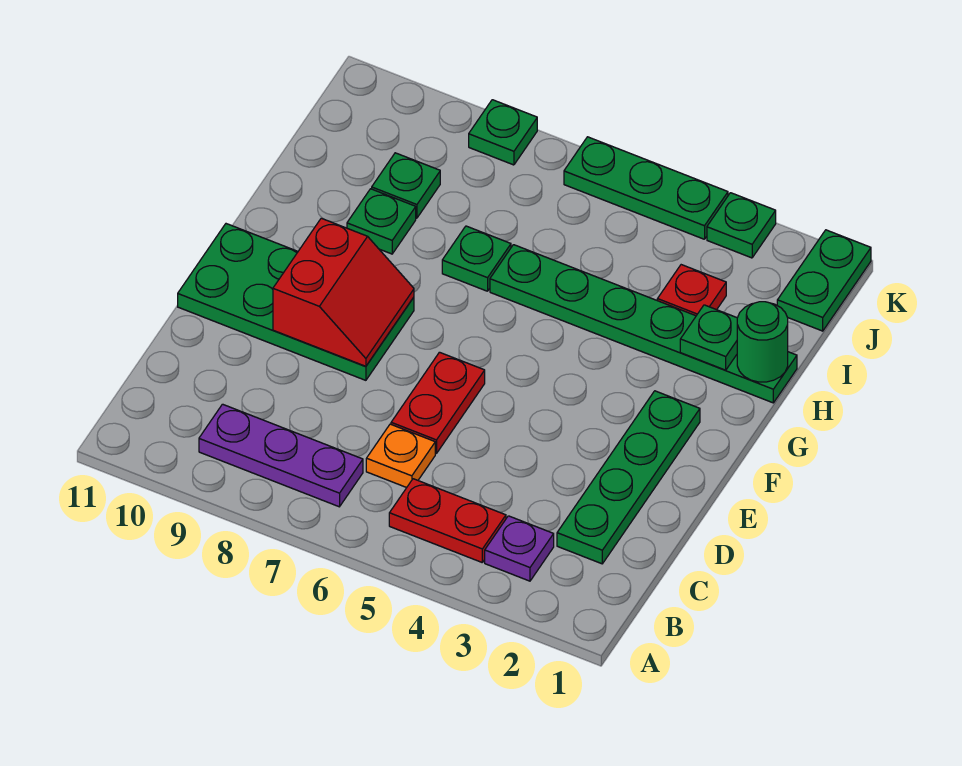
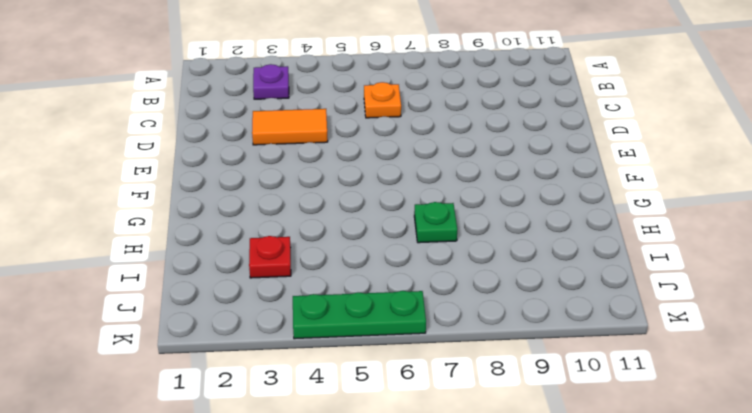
orange tile D3:D4 level 1 -> none
none -> red plate B4:B5 level 1
none -> purple plate B7:B9 level 1
none -> green plate C2:F2 level 1

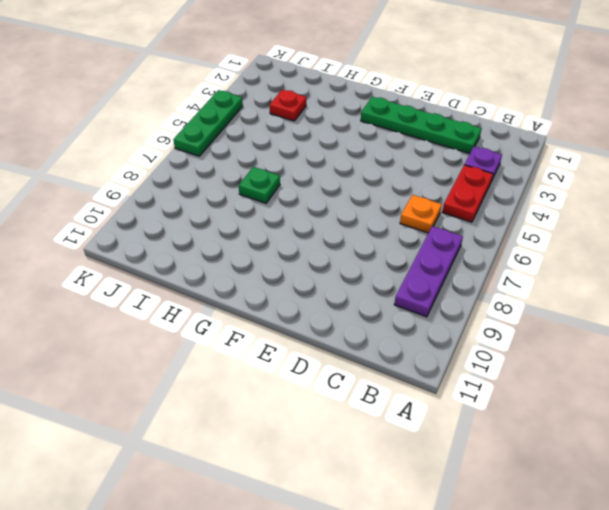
none -> red plate D6:E6 level 1
none -> green plate E8:F11 level 1
none -> green plate H1:H6 level 1

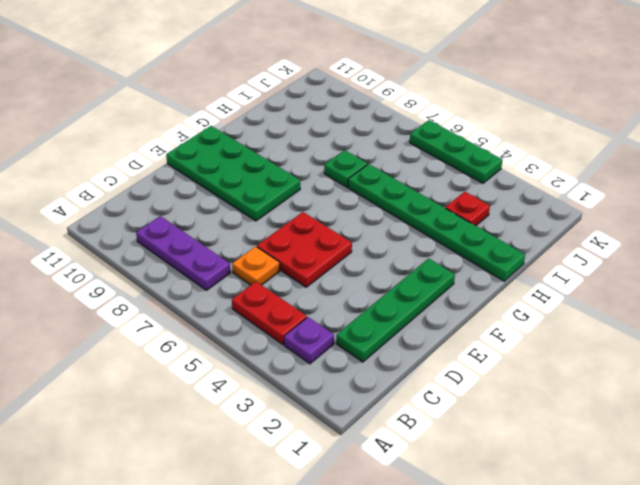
red plate D5:E6 level 1 -> red plate D6:E6 level 1
none -> green plate H9 level 1
none -> green plate I9 level 1
none -> green plate J1:K1 level 1

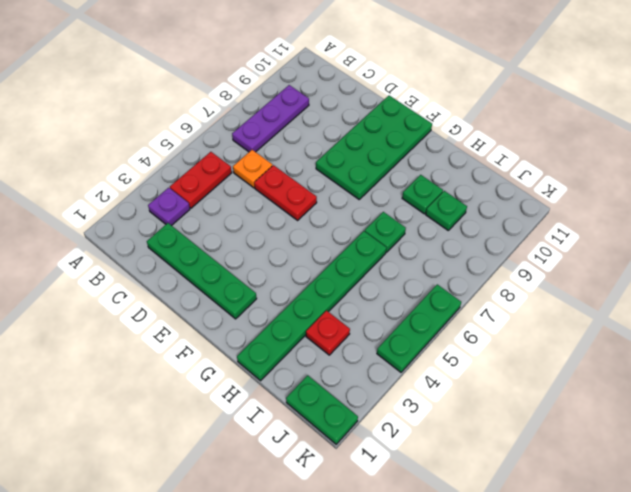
none -> green plate K3 level 1
none -> green plate K8 level 1
none -> red slope E8:F9 level 2 top 9

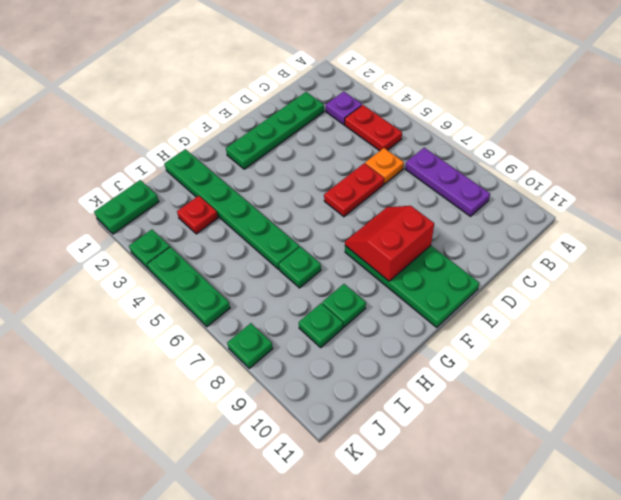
none -> green round brick H1 level 2
none -> green plate H2 level 2

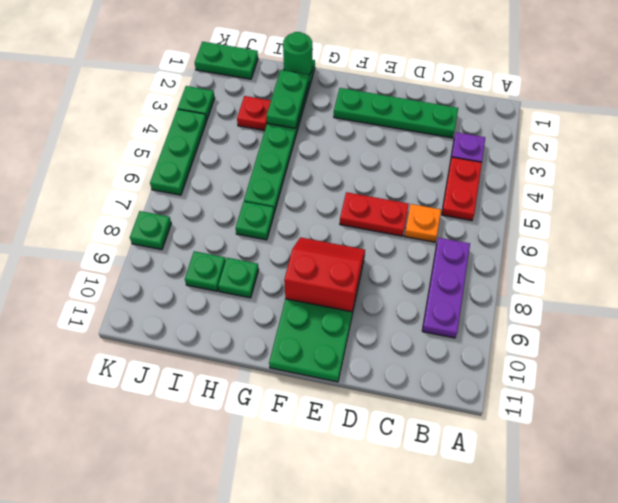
green plate H2:H3 level 2 -> green plate H2 level 2

